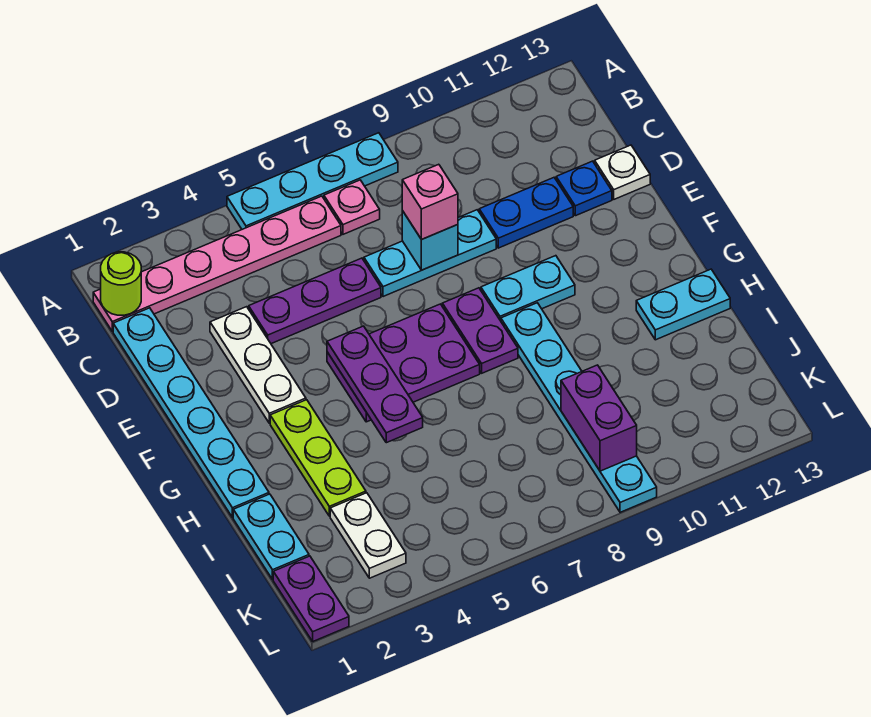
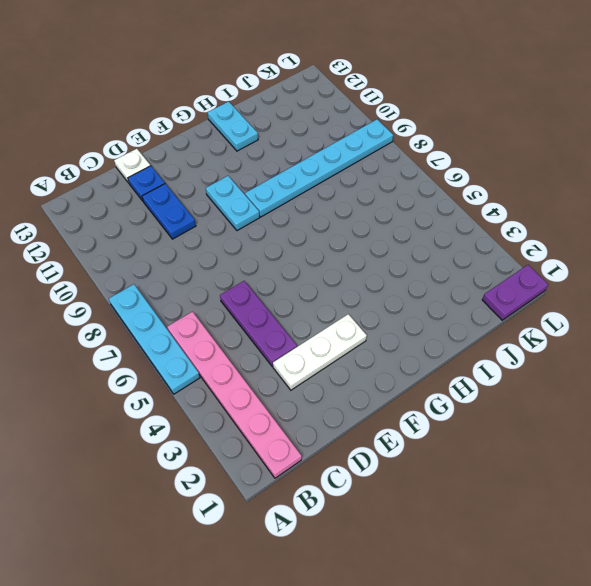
none -> pink plate B7 level 1
none -> cyan plate C1:H1 level 1
none -> cyan plate D7:D9 level 1

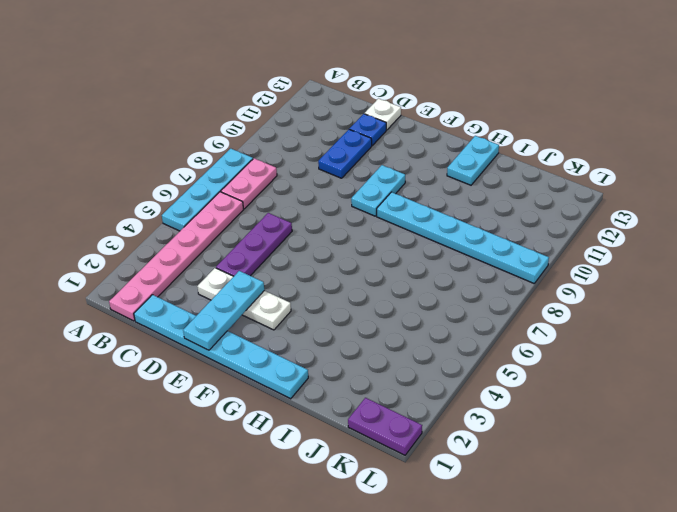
pink plate B7:B8 level 1 -> pink plate B7 level 1
cyan plate E1:E3 level 2 -> cyan plate D7:D9 level 1
none -> purple plate F5:G7 level 1
none -> purple plate F8:G8 level 1
none -> lime plate G3:I3 level 1

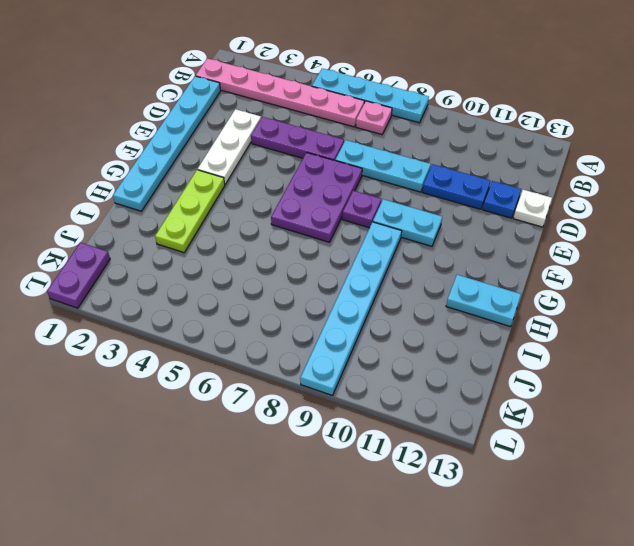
purple plate E6:G7 level 1 -> purple plate F5:G7 level 1
purple plate F8 level 1 -> purple plate F8:G8 level 1
none -> cyan plate I1:J1 level 1
none -> white plate J3:K3 level 1
none -> lime round brick B1 level 2

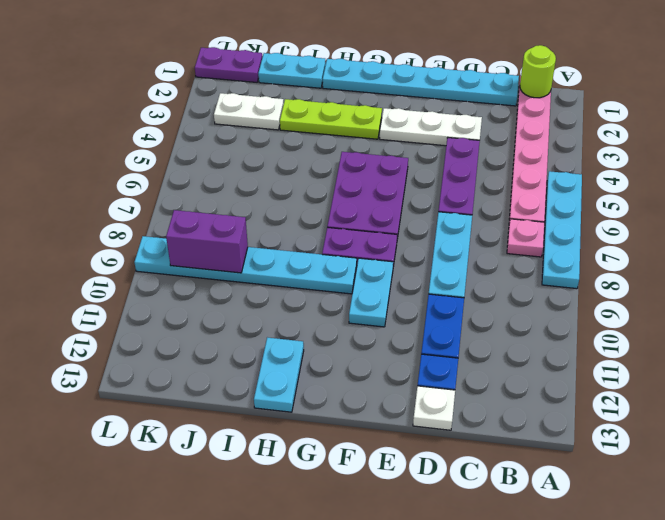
none -> cyan brick D8 level 2
none -> purple plate F5:H5 level 2
none -> pink brick D8 level 3

